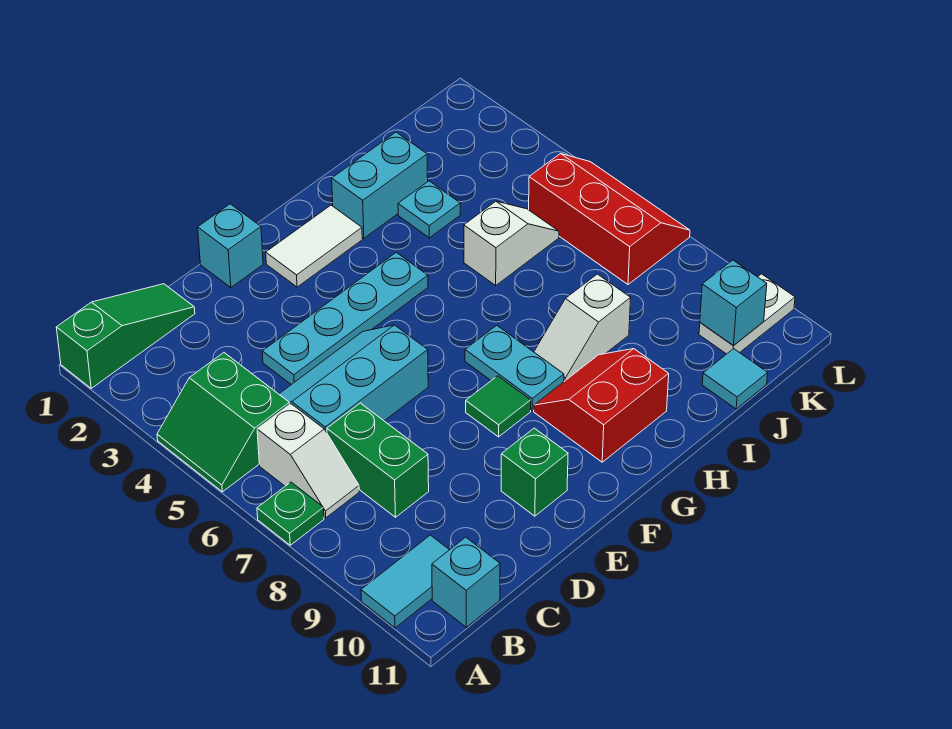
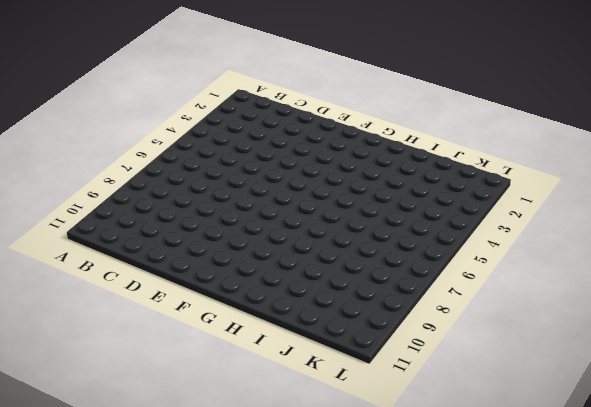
none -> green slope A1:C1 level 1 top A
none -> green slope A4:B5 level 1 top B
none -> green plate A7 level 1

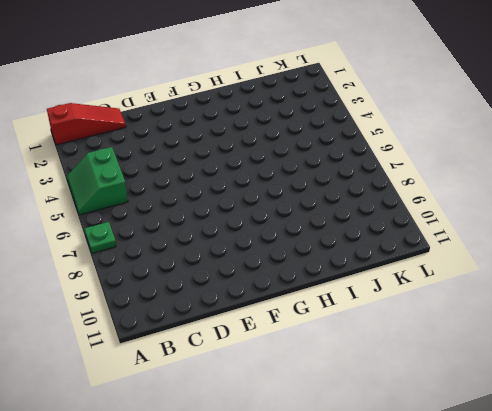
red slope A1:C1 level 1 top A -> green slope A1:C1 level 1 top A
none -> cyan tile A10:B10 level 1
none -> white slope B6:B7 level 1 top 6
none -> cyan brick B11 level 1

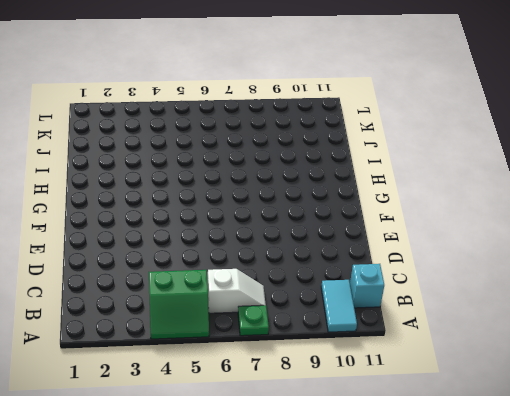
none -> green slope A1:C1 level 1 top A
none -> cyan slope C5:E6 level 1 top 6
none -> green brick C7:C8 level 1

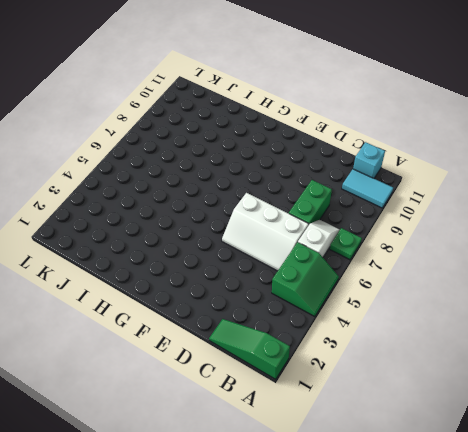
white slope C5:E6 level 1 top 6 -> cyan slope C5:E6 level 1 top 6
none -> cyan plate D4:G4 level 1
none -> cyan brick E1 level 1
none -> green brick E10 level 1

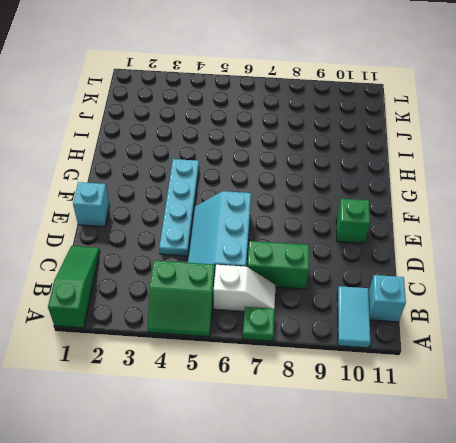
none -> white tile F2:G2 level 1
none -> green tile F8 level 1
none -> cyan plate G7:G8 level 1

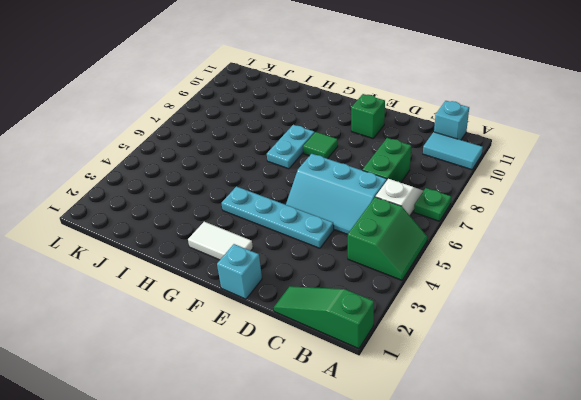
none -> red slope G9:H10 level 1 top 10
none -> cyan brick H2:I2 level 1
none -> white slope H8:I8 level 1 top I

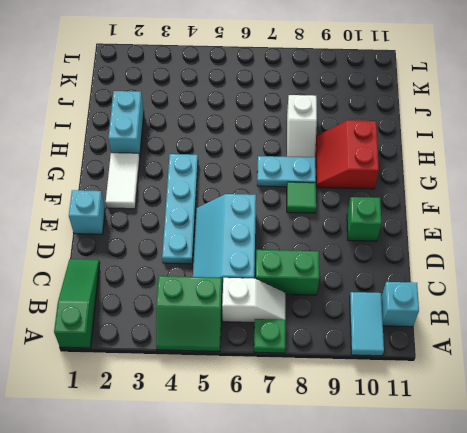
none -> cyan plate I3 level 1
none -> white slope I5:J5 level 1 top I
none -> cyan tile J11 level 1

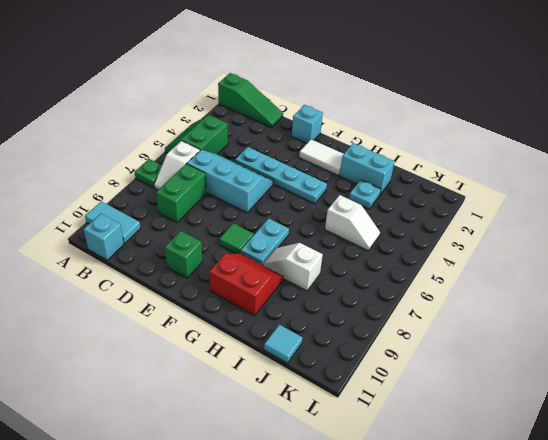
none -> red slope K5:L7 level 1 top K
none -> white plate K10:L10 level 1
none -> cyan brick K10 level 2

